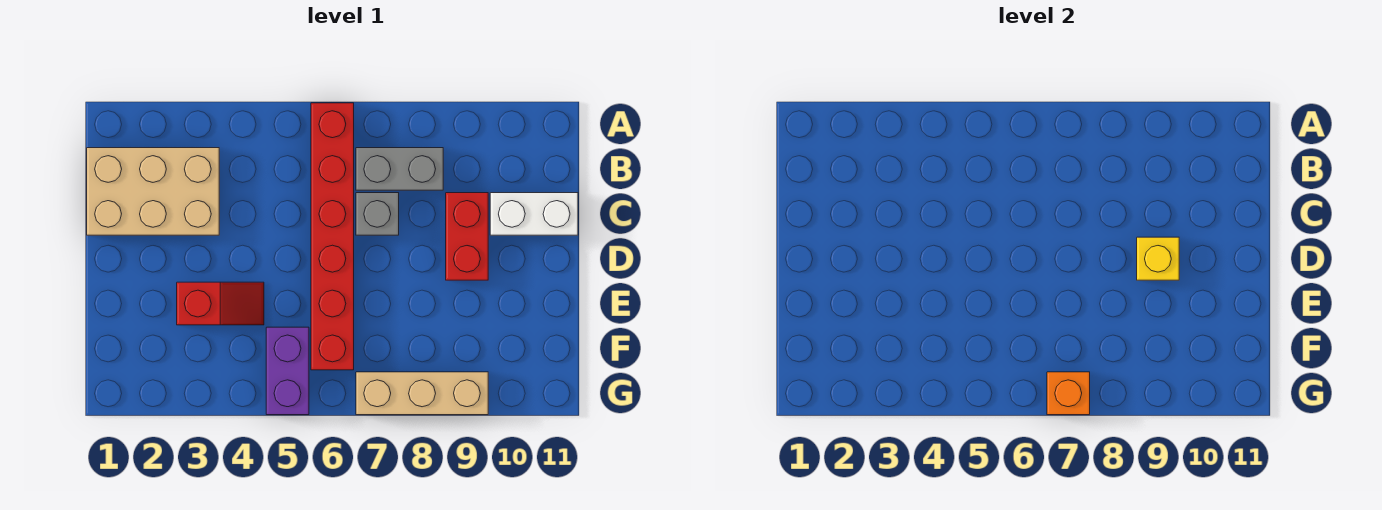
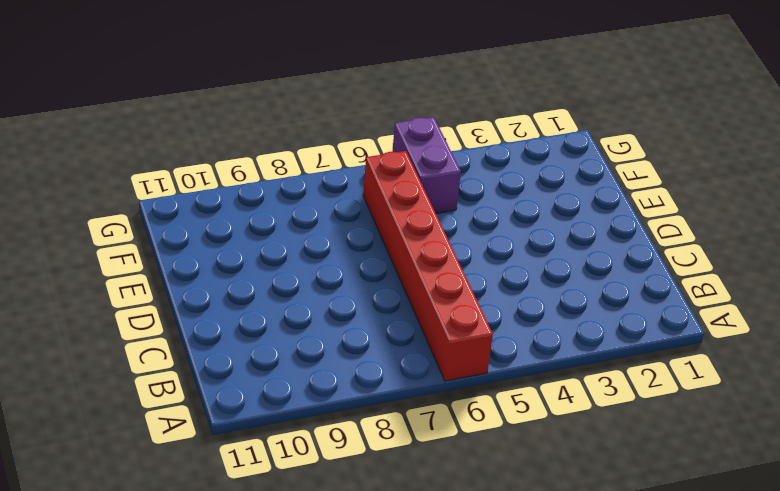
none -> tan brick B1:C3 level 1
none -> grey brick B7:B8 level 1

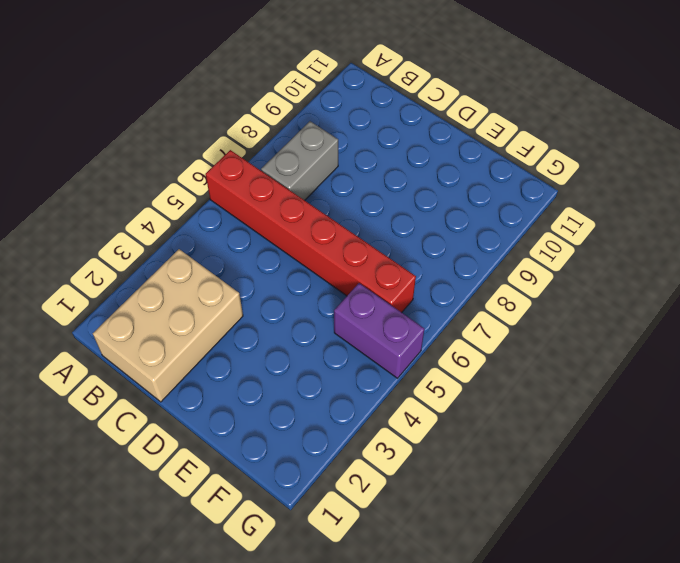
none -> grey brick C7 level 1
none -> red brick C9:D9 level 1

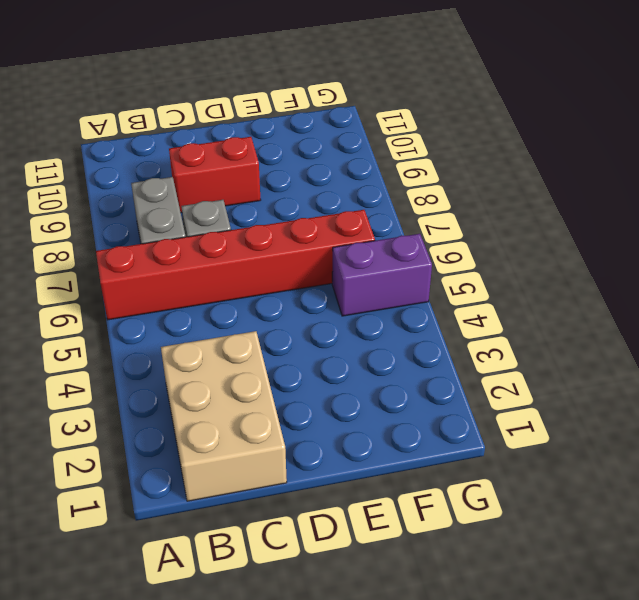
none -> white brick C10:C11 level 1
none -> red slope E3:E4 level 1 top 3

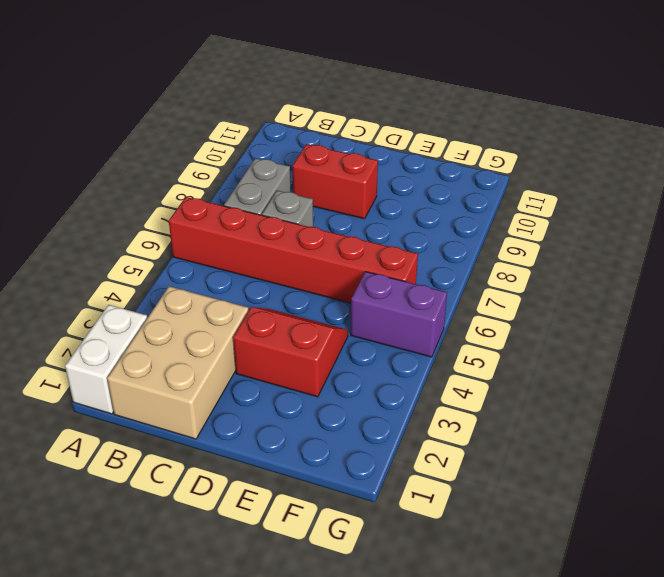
white brick A1:A2 level 1 -> white brick C10:C11 level 1
red slope D3:E4 level 1 top 3 -> red slope E3:E4 level 1 top 3
none -> tan brick G7:G9 level 1
none -> yellow brick D9 level 2

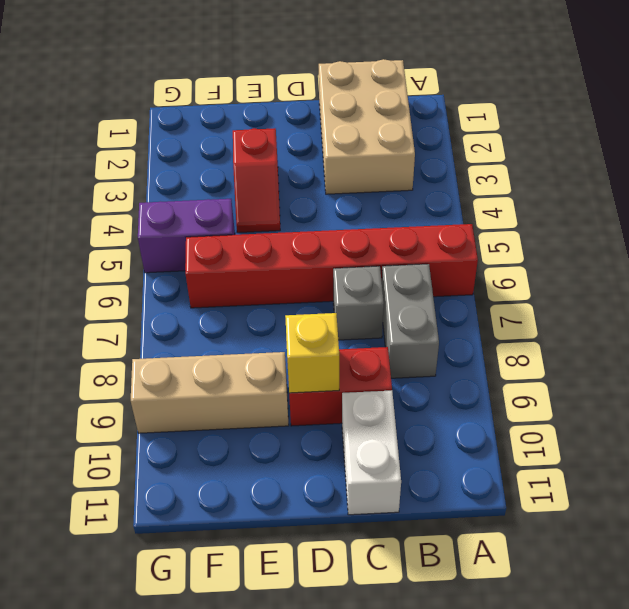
tan brick E9:G9 level 1 -> tan brick G7:G9 level 1
none -> orange brick G7 level 2

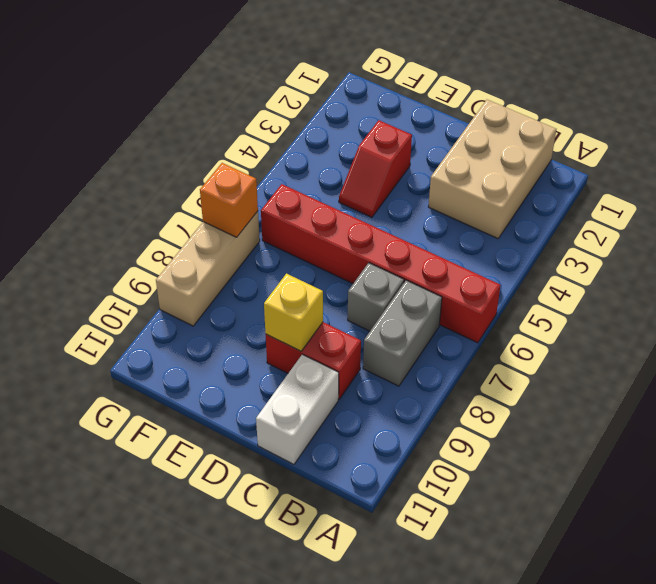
none -> purple brick F5:G5 level 1

